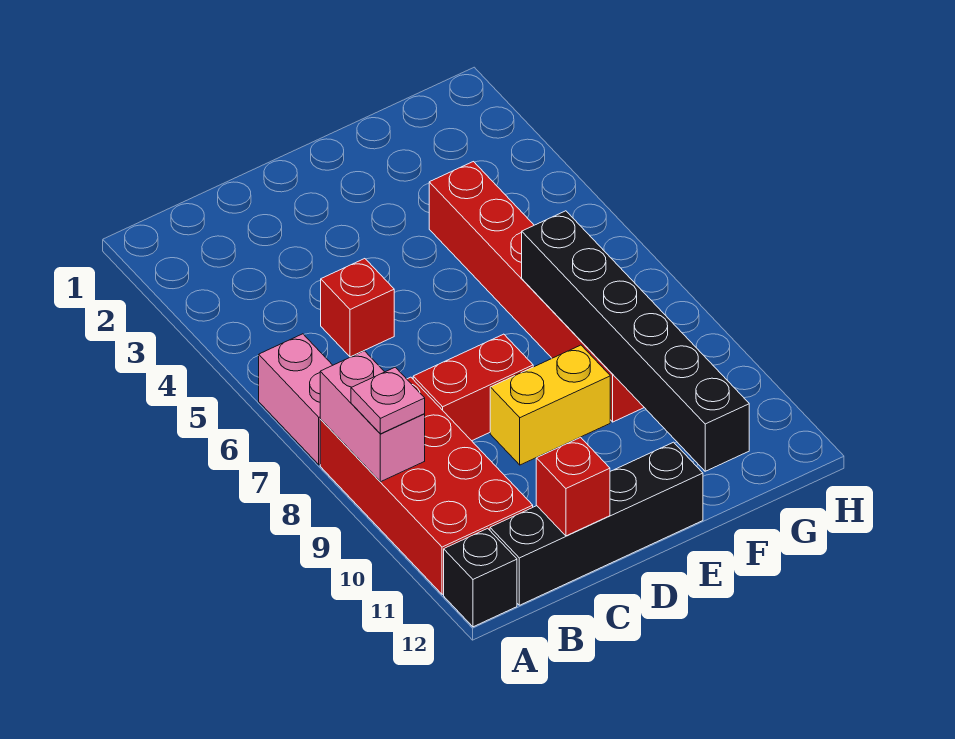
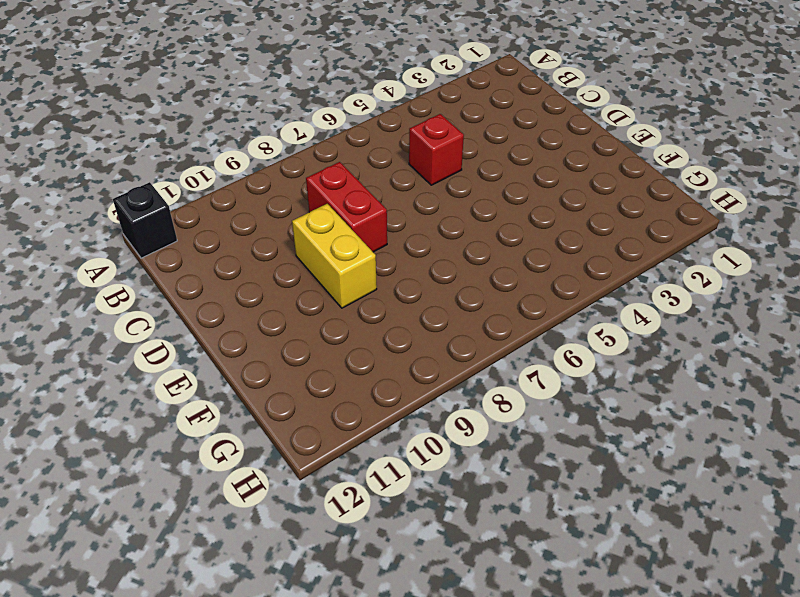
none -> pink brick A6:A7 level 1
none -> red brick A8:B11 level 1
none -> black brick B12:E12 level 1

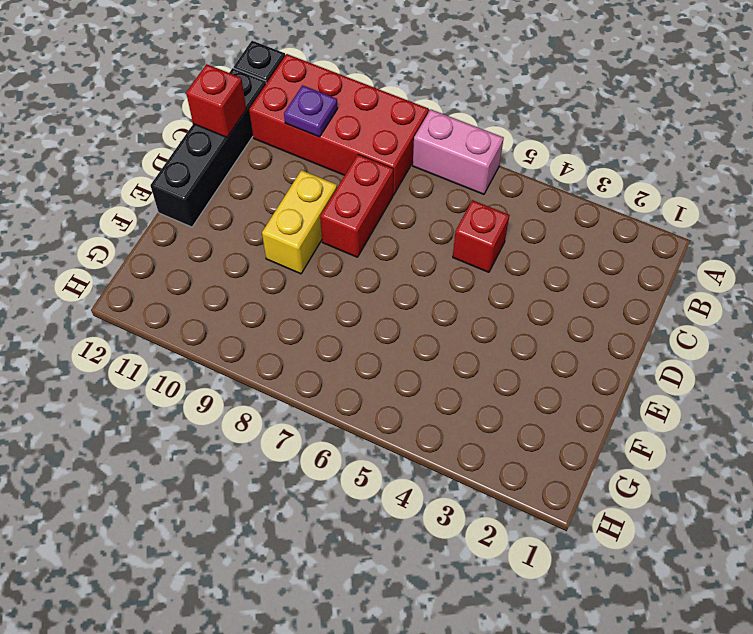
purple plate B10 level 2 -> none
none -> red brick F4:F9 level 1
none -> pink brick A8:A9 level 2
none -> black brick F7:F12 level 2

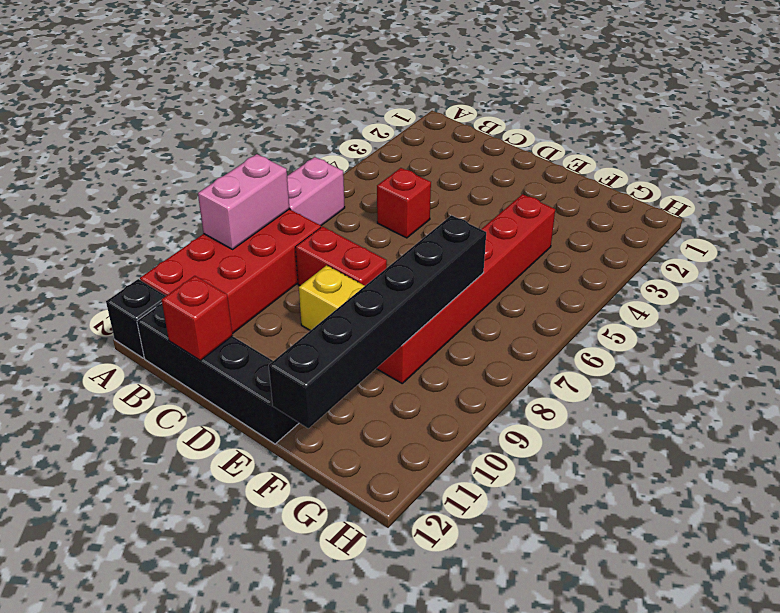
none -> pink plate A9 level 3

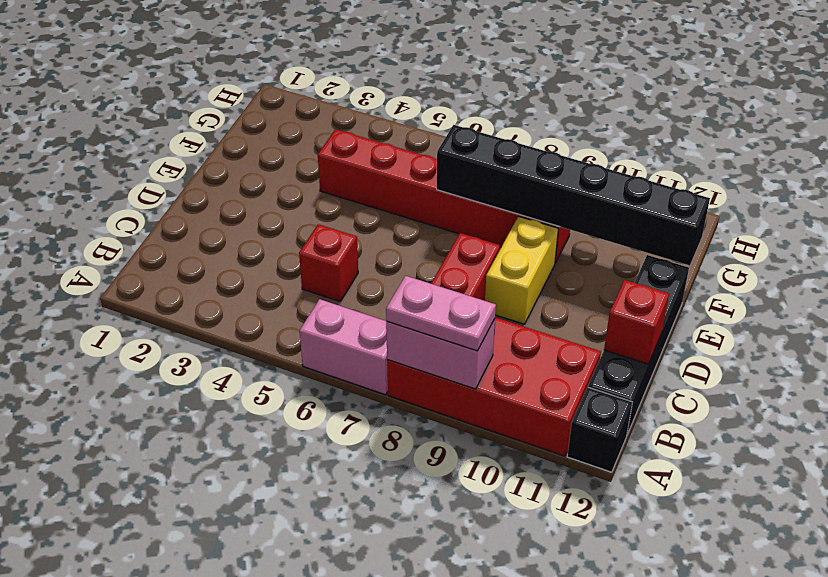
pink plate A8:A9 level 3 -> pink plate A9 level 3

